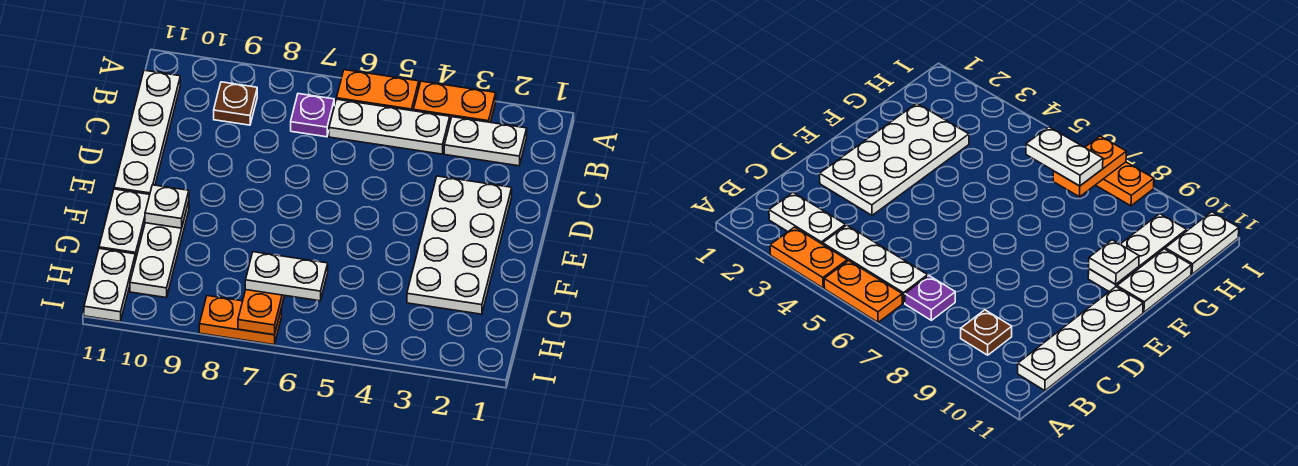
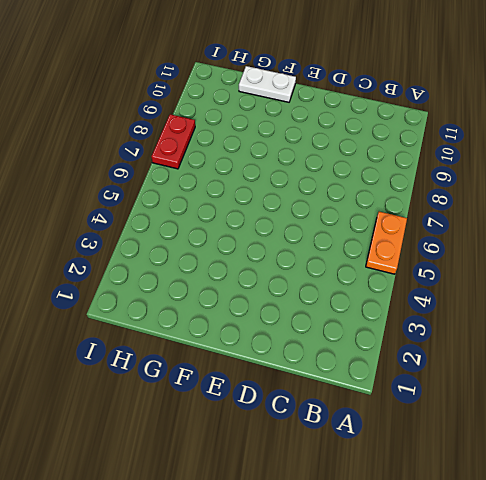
red plate I7:I8 level 1 -> orange plate I7:I8 level 1
none -> orange plate A3:A4 level 1
none -> white plate B2:B3 level 1
none -> white plate B4:B6 level 1

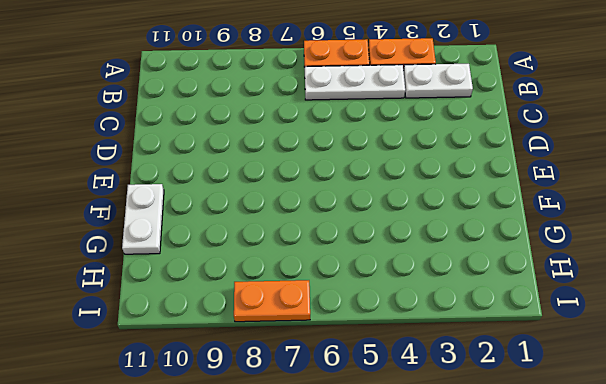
none -> purple plate B7 level 1
none -> brown plate B9 level 1
none -> white plate B11:E11 level 1

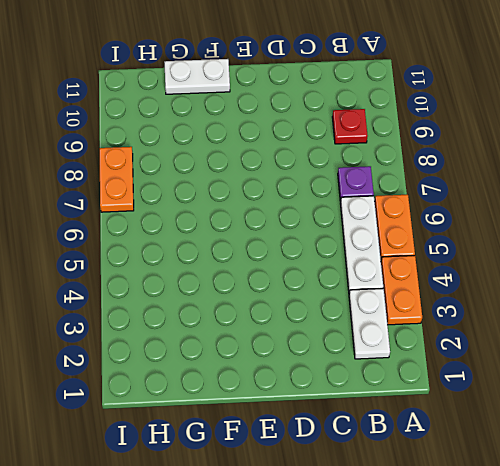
red plate B9 level 1 -> brown plate B9 level 1
none -> white plate B11:E11 level 1
none -> white plate D2:G3 level 1
none -> white plate F10:H10 level 1

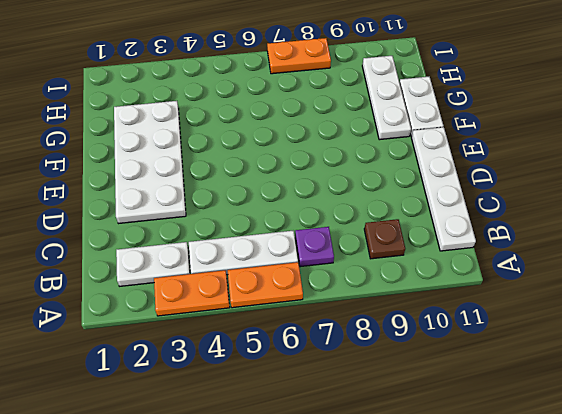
none -> white plate H11:I11 level 1
none -> white plate F10 level 2
none -> orange plate H7:I7 level 2

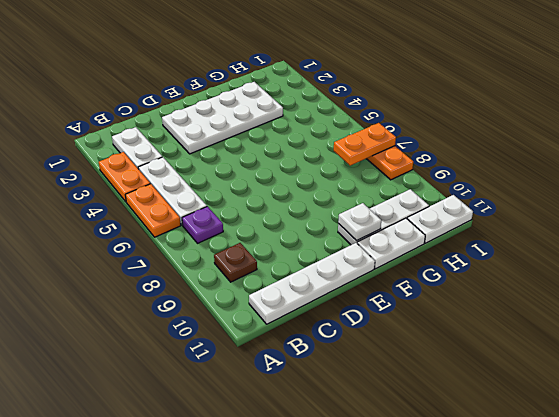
none -> white plate H6:H7 level 3

